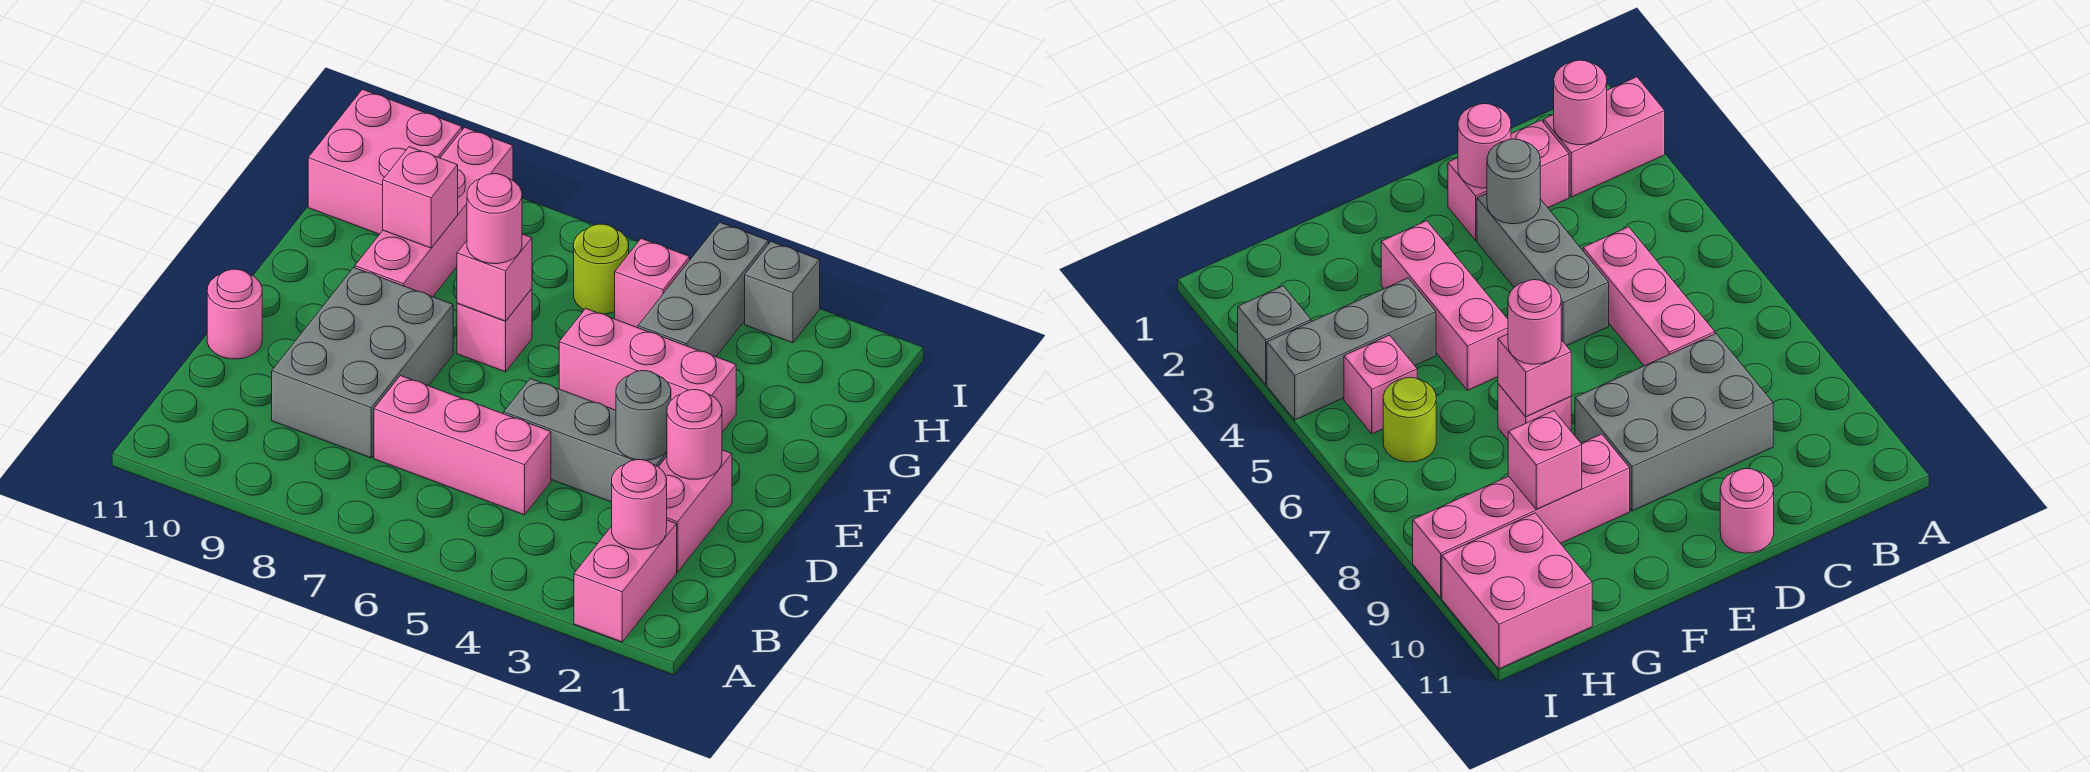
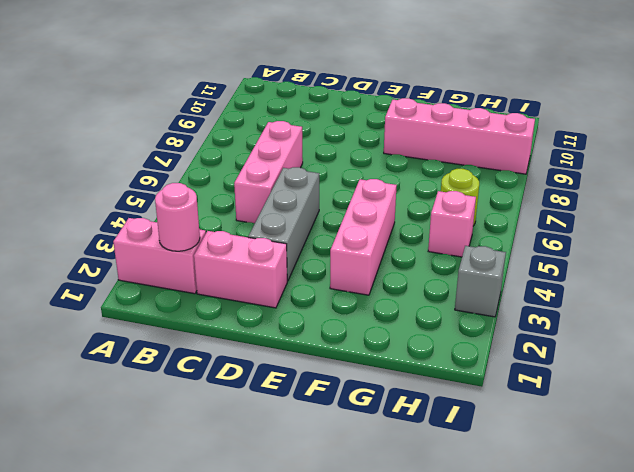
none -> grey brick C8:E9 level 1
none -> pink round brick D11 level 1
none -> pink brick F7 level 1

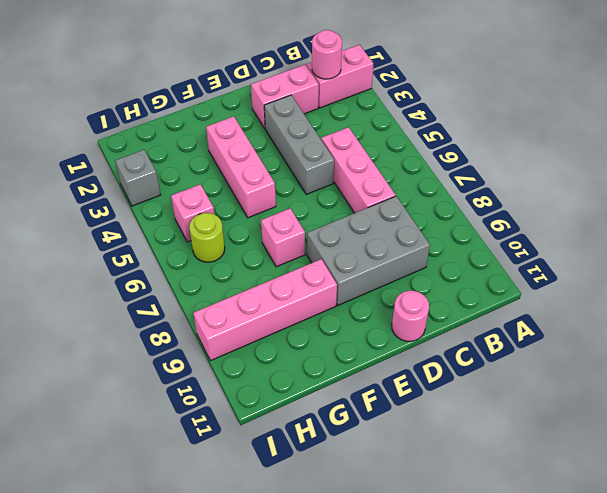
none -> grey brick G4:I4 level 1
none -> pink brick H10:I11 level 1
none -> pink round brick D2 level 2

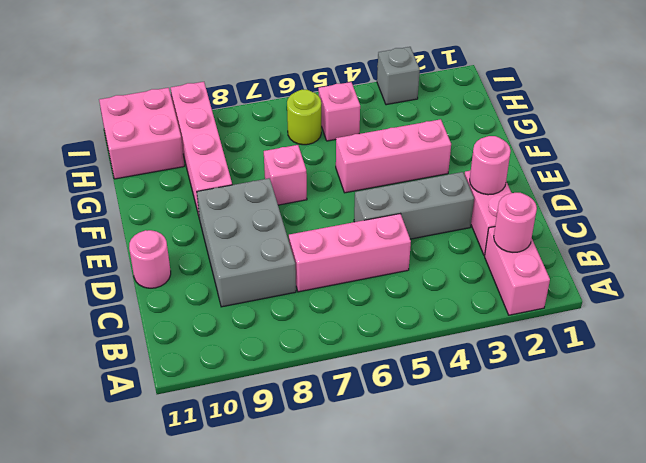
none -> grey brick G4:I4 level 1
none -> grey round brick D3 level 2
none -> pink brick F7 level 2

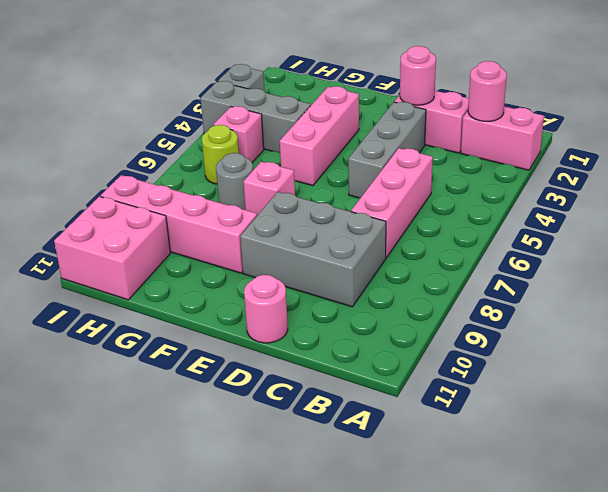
grey round brick G7 level 1 -> grey round brick D3 level 2
none -> pink brick F7 level 2
none -> pink brick G9 level 2
none -> pink round brick F7 level 3

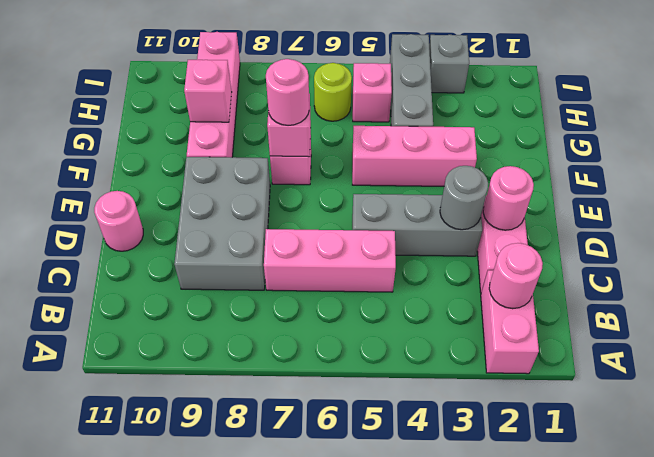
none -> pink brick H10:I11 level 1

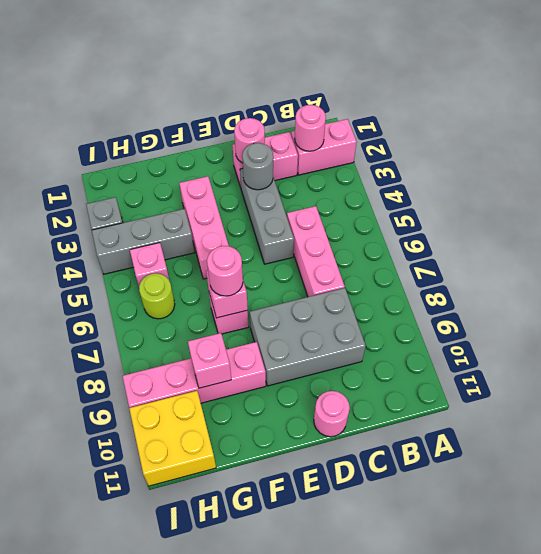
yellow brick H10:I11 level 1 -> pink brick H10:I11 level 1

